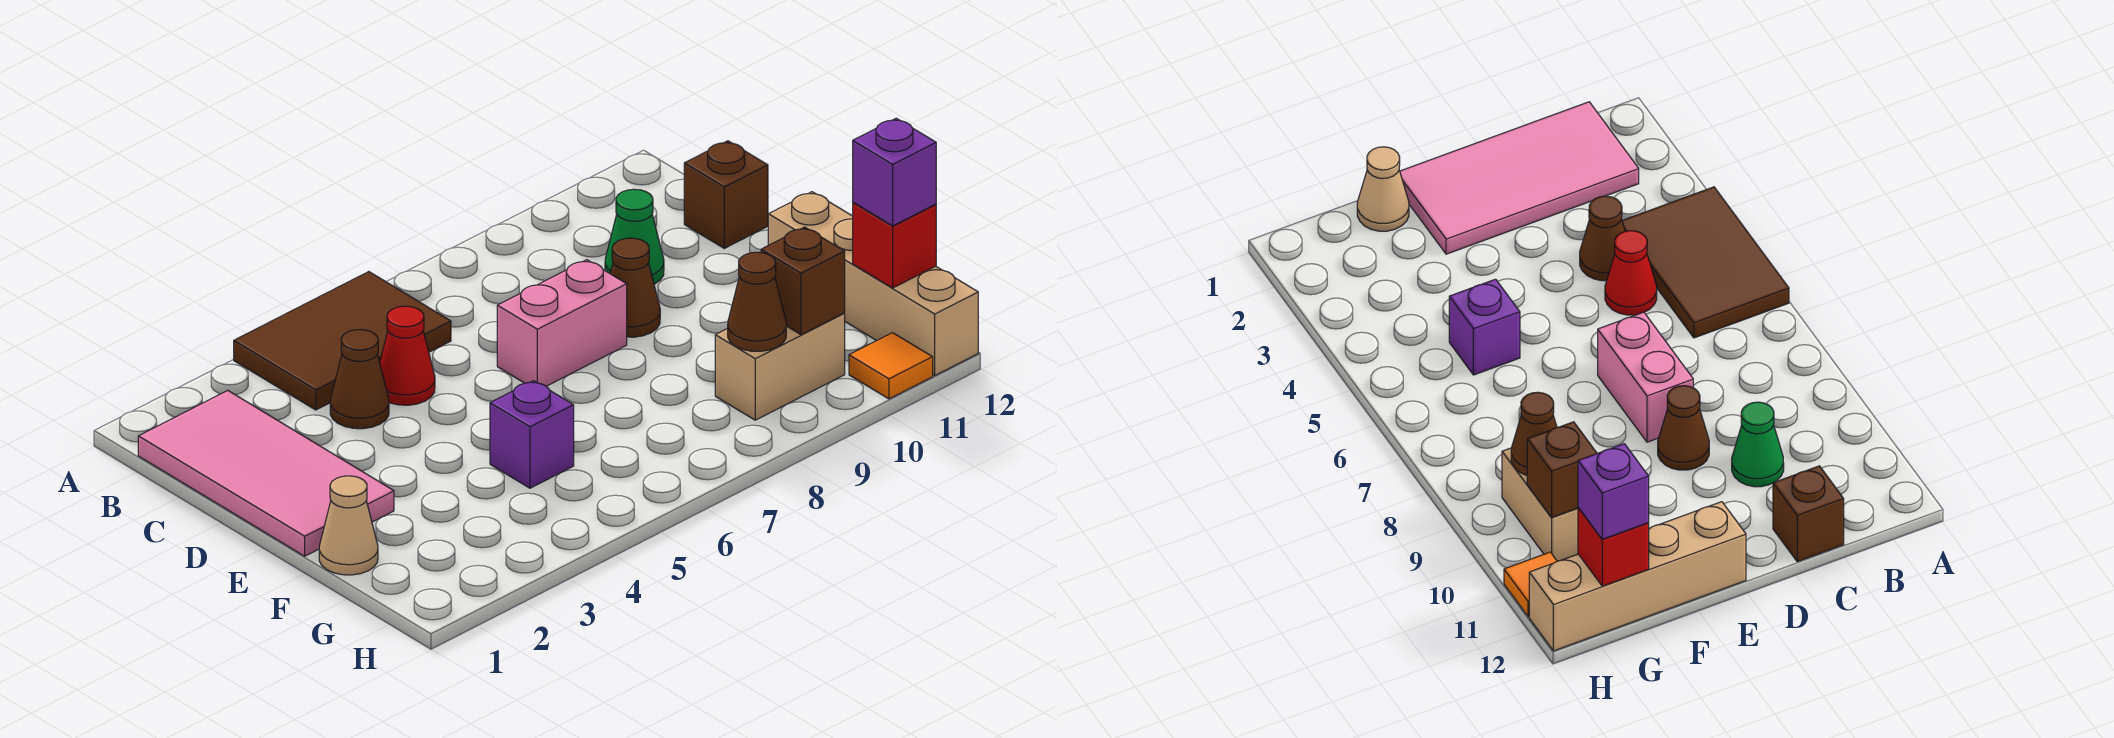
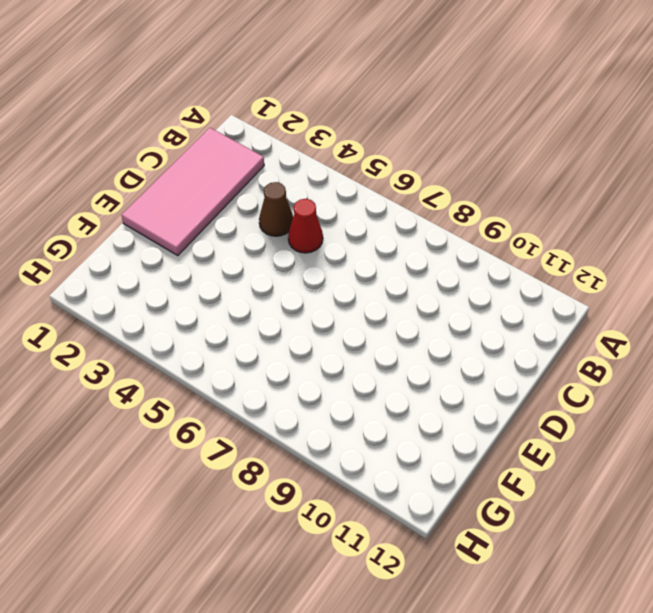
none -> brown tile A4:B6 level 1
none -> green cone C10 level 1
none -> brown brick C12 level 1

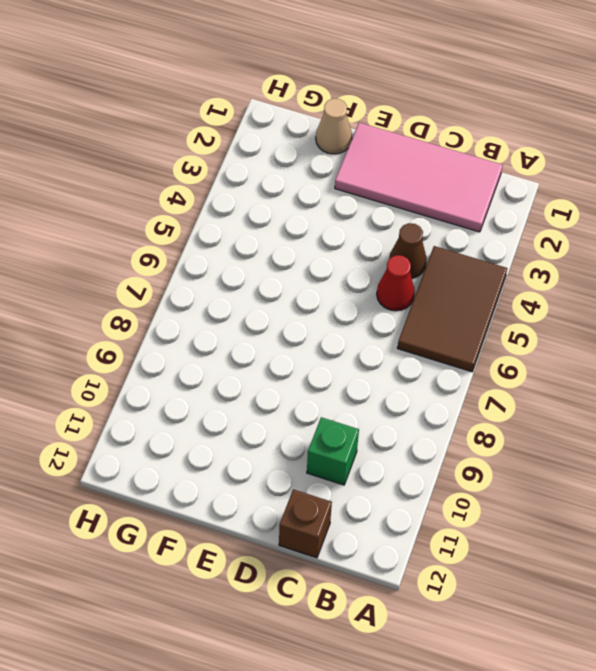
green brick C10 level 1 -> green cone C10 level 1
none -> pink brick D7:D8 level 1
none -> brown cone D9 level 1
none -> tan brick E12:H12 level 1

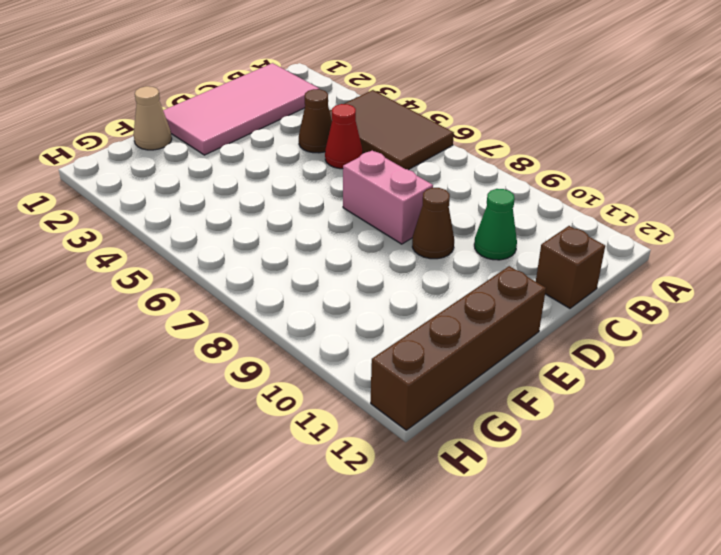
brown brick E12:H12 level 1 -> tan brick E12:H12 level 1
none -> purple brick F5 level 1
none -> tan brick G9:G10 level 1
none -> orange tile H11 level 1

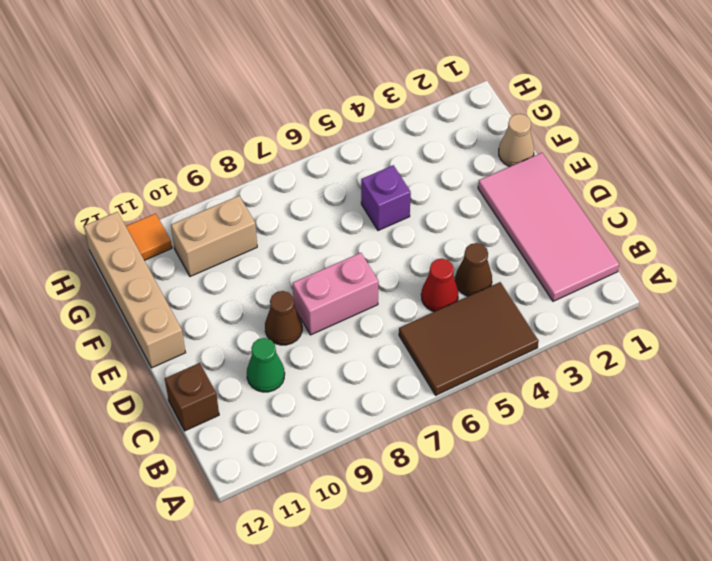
none -> brown cone G9 level 2
none -> brown brick G10 level 2
none -> red brick G12 level 2

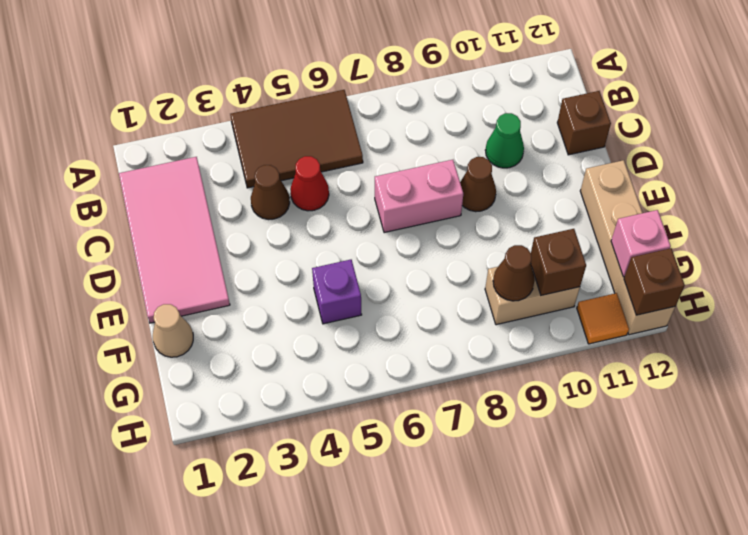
pink brick G12 level 2 -> red brick G12 level 2
brown brick H12 level 2 -> none
none -> purple brick G12 level 3

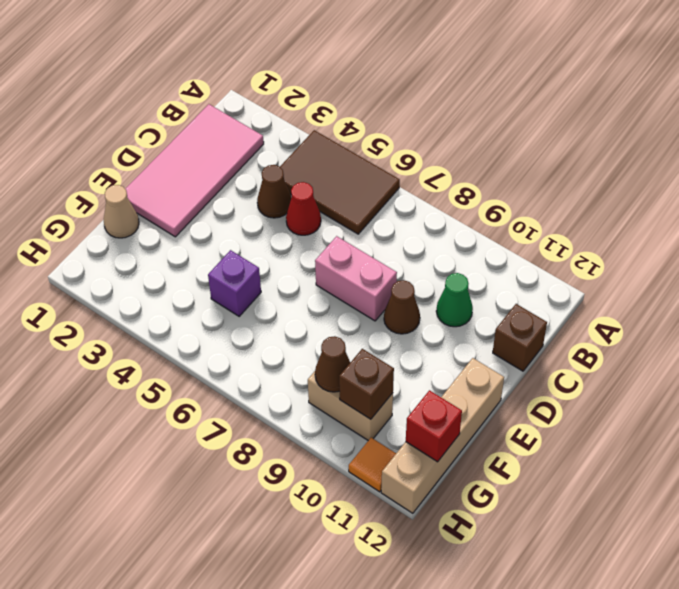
none -> purple brick G12 level 3

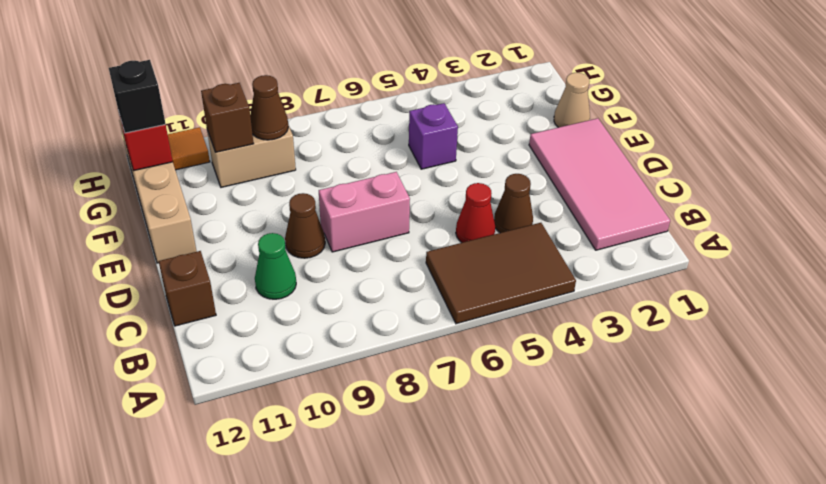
black brick G12 level 3 -> purple brick G12 level 3

